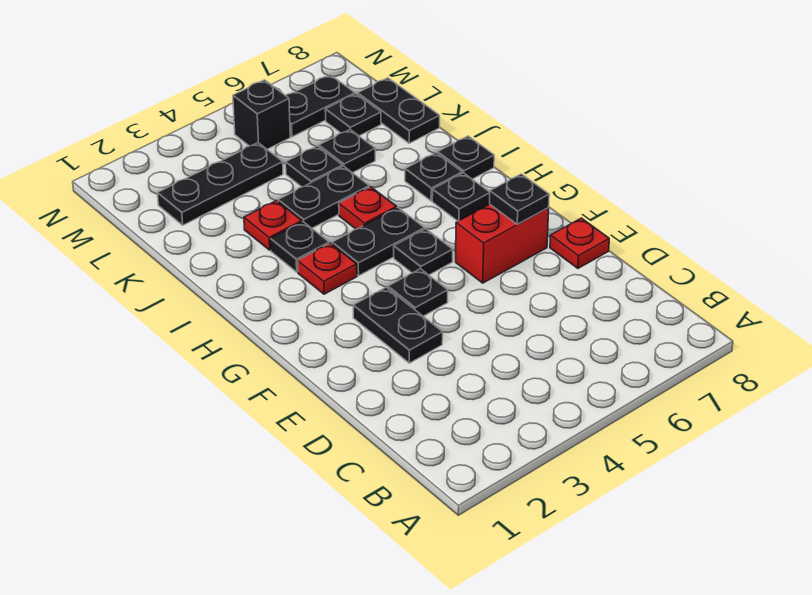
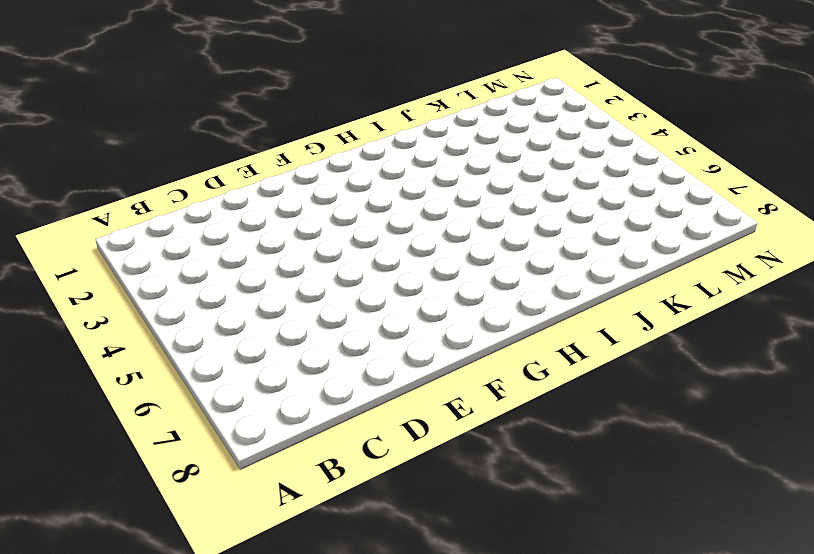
none -> black plate E3:F3 level 1
none -> red plate E8 level 1
none -> black plate F4 level 1

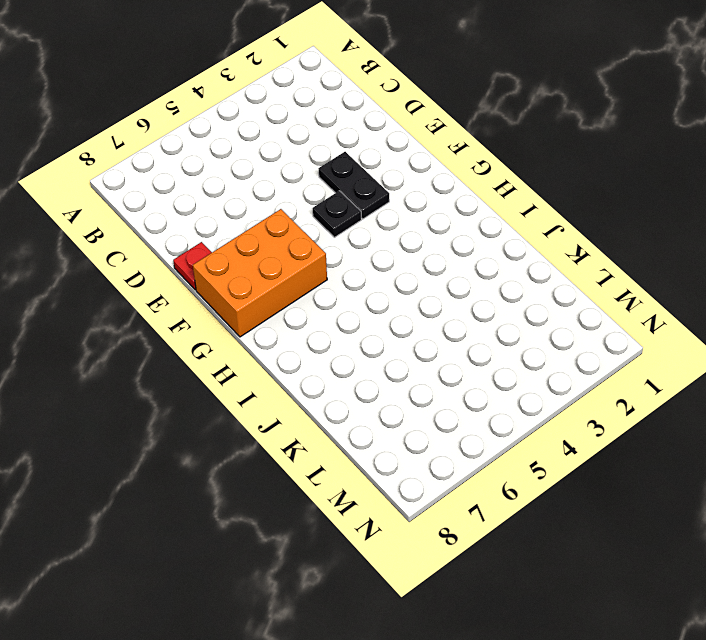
orange brick F6:G8 level 1 -> red brick F6:F7 level 1
none -> black plate G5 level 1
none -> red plate H3 level 1
none -> black plate H4:H5 level 1

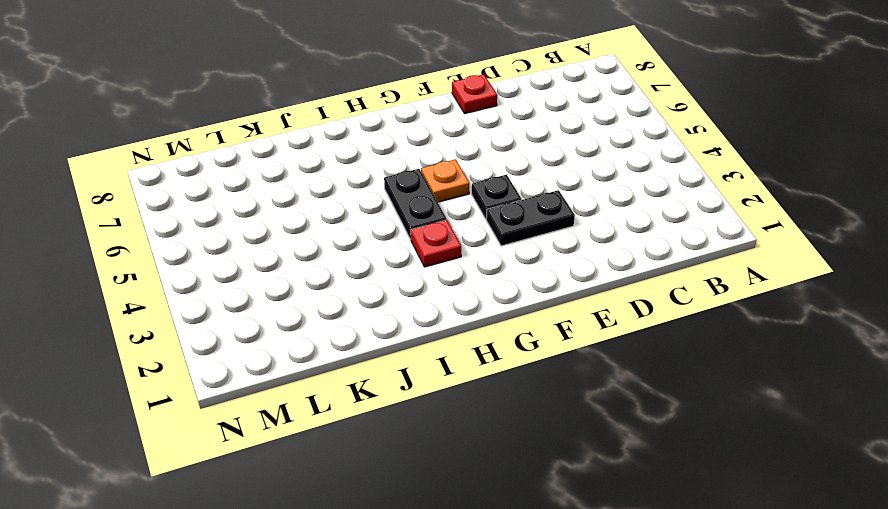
orange plate G5 level 1 -> black plate G5 level 1
none -> red brick F6:F7 level 1
none -> black plate H7 level 1
none -> black plate I3 level 1

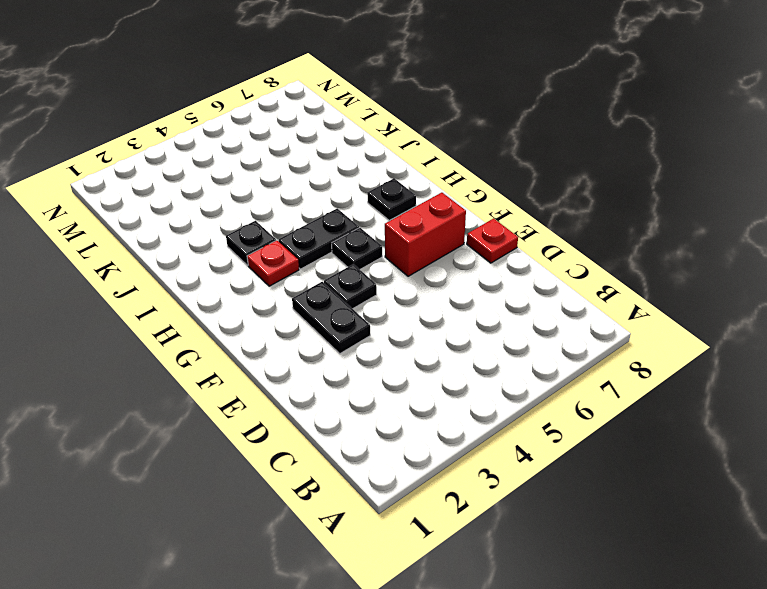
none -> red plate I5 level 1
none -> black plate I7 level 1
none -> black plate I8 level 1

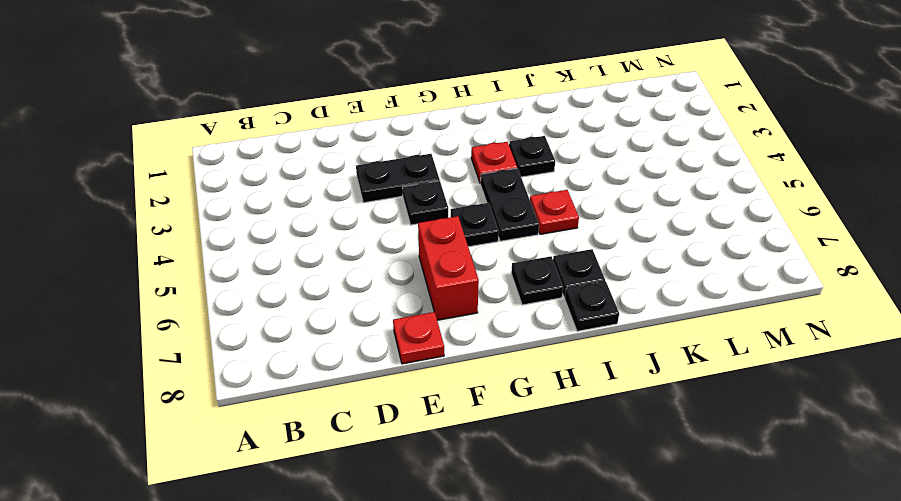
none -> red plate J3 level 1
none -> black plate J4:J5 level 1
none -> black plate K5 level 1

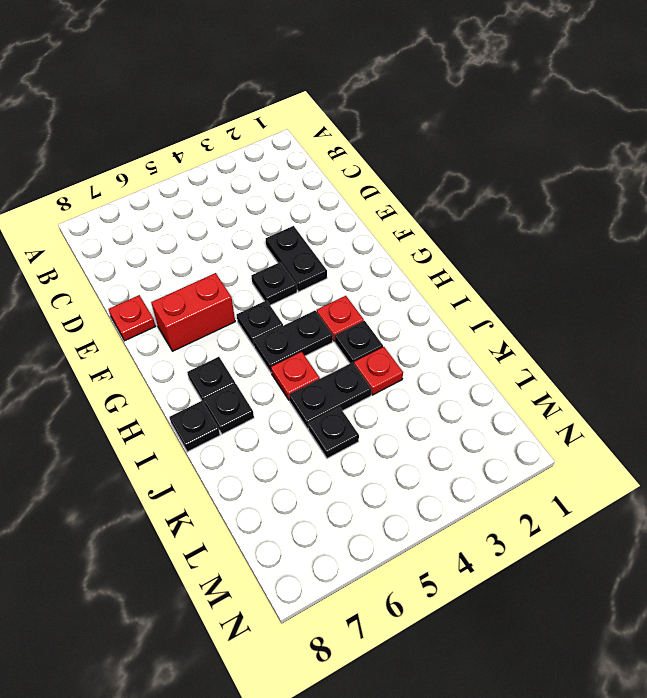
none -> black plate K6 level 1
none -> black plate K8:L8 level 1
none -> black plate L2:L4 level 1

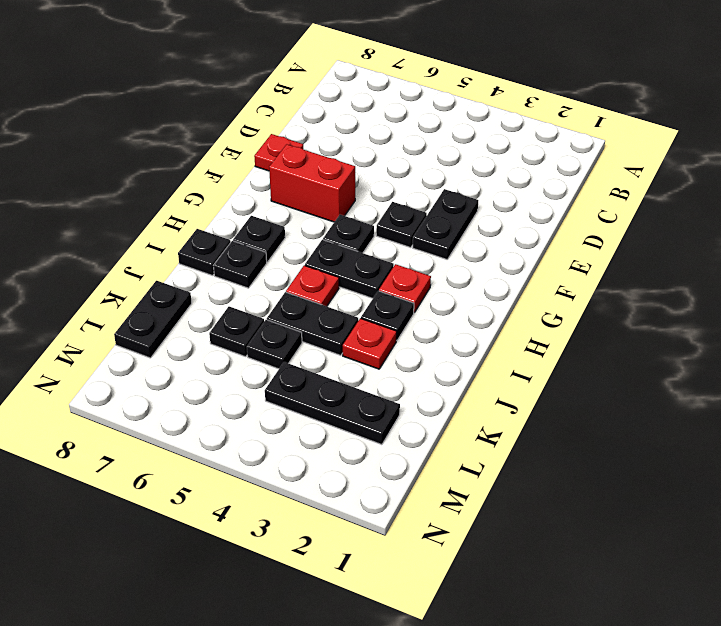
none -> black plate L7 level 1
none -> black brick M5 level 1
none -> black plate M6:M7 level 1

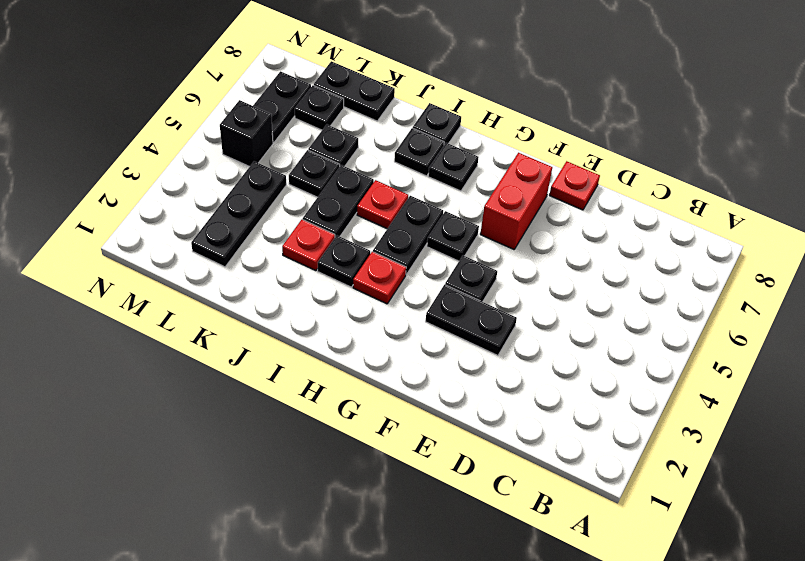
none -> black plate F7 level 2

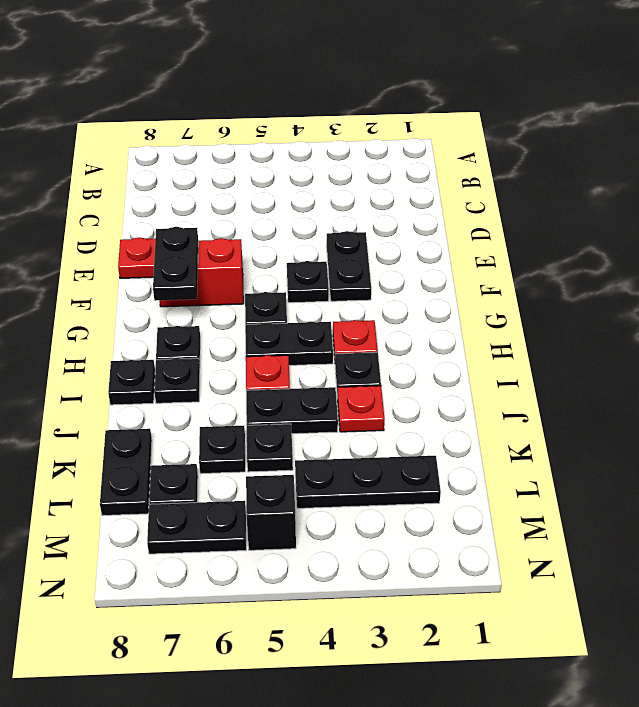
black plate F7:G7 level 2 -> black plate F7 level 2

